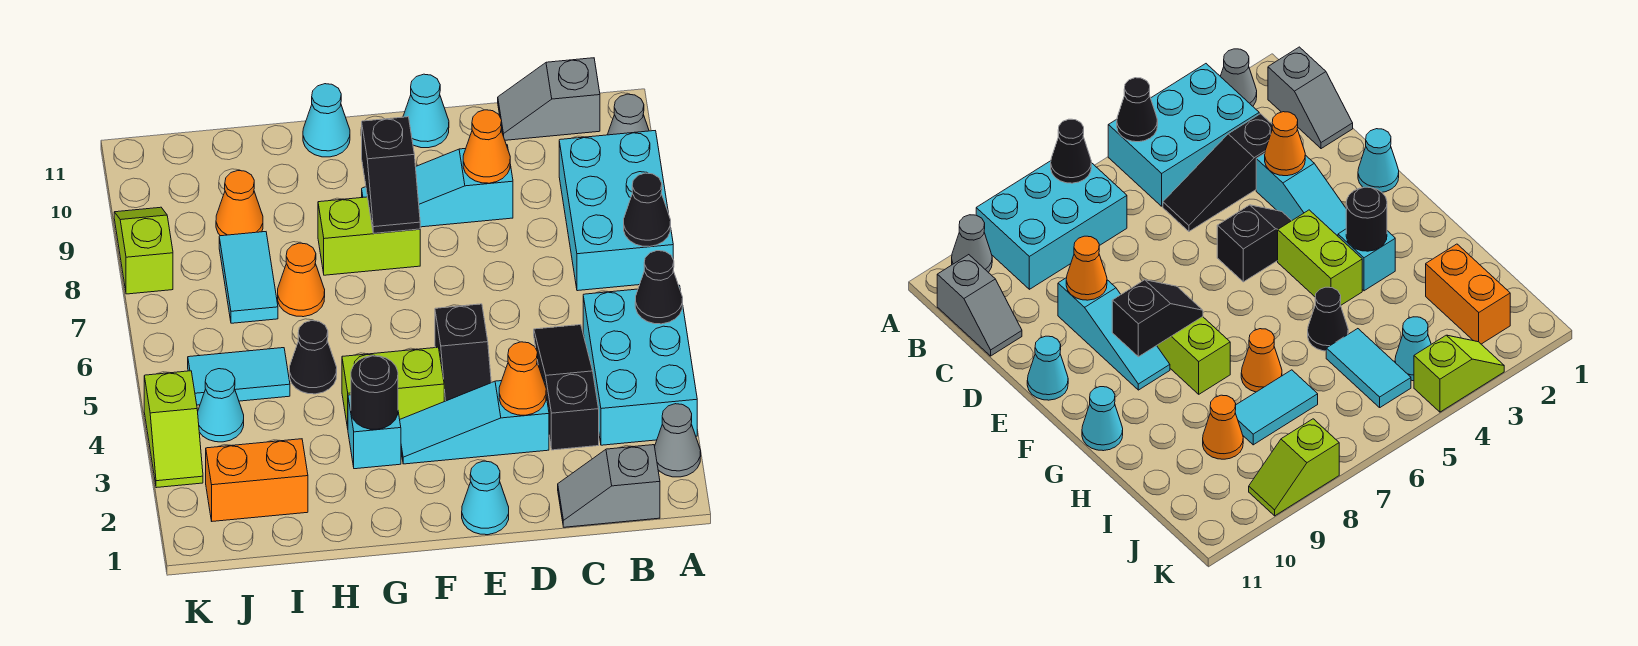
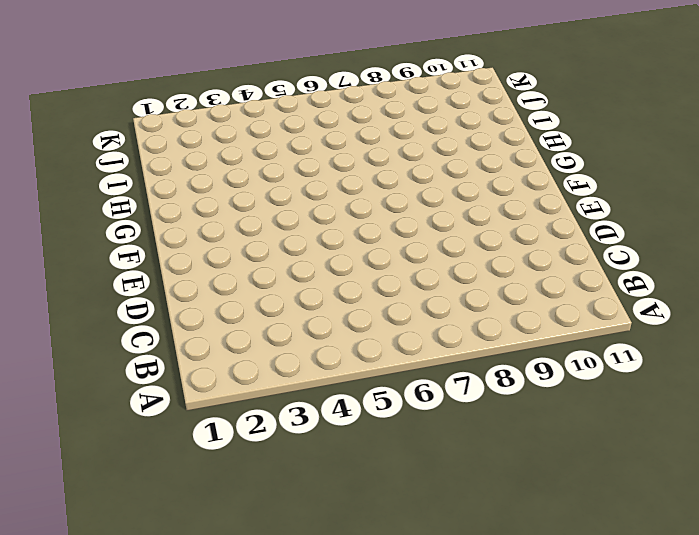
none -> grey cone A2 level 1
none -> cyan brick A3:B5 level 1
none -> cyan brick A7:B9 level 1
none -> grey cone A10 level 1

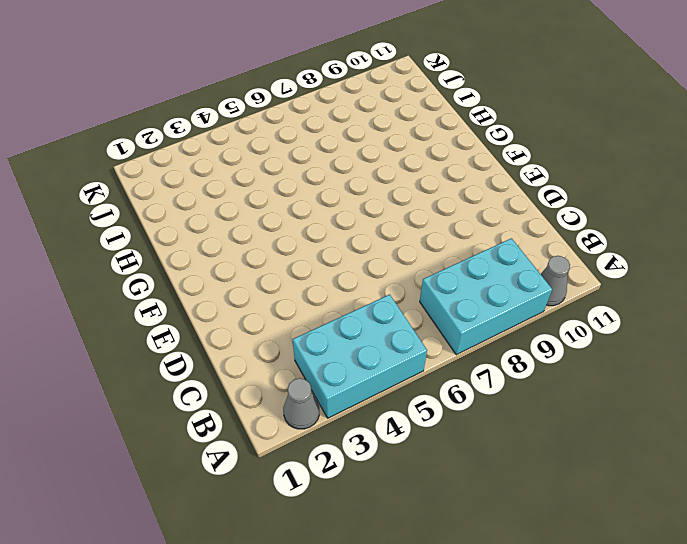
none -> grey slope B1:C1 level 1 top B
none -> grey slope B11:C11 level 1 top B
none -> black slope C3:C5 level 1 top 3
none -> cyan slope D3:F3 level 1 top D

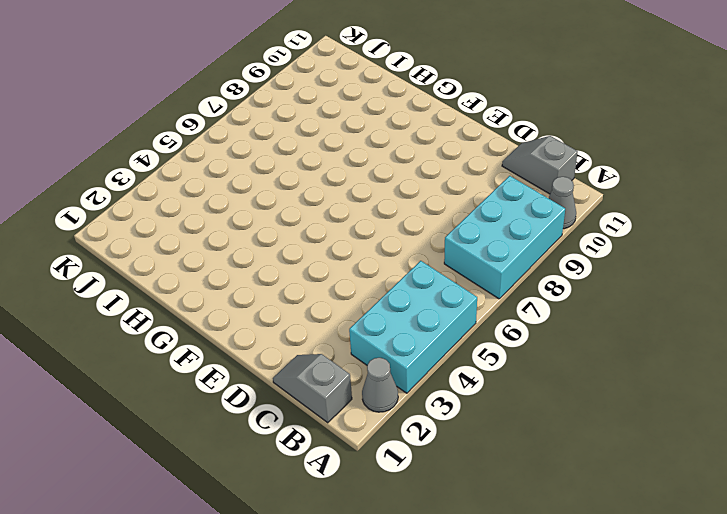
none -> black slope C3:C5 level 1 top 3
none -> cyan slope D3:F3 level 1 top D
none -> cyan slope D9:F9 level 1 top D
none -> cyan cone E1 level 1

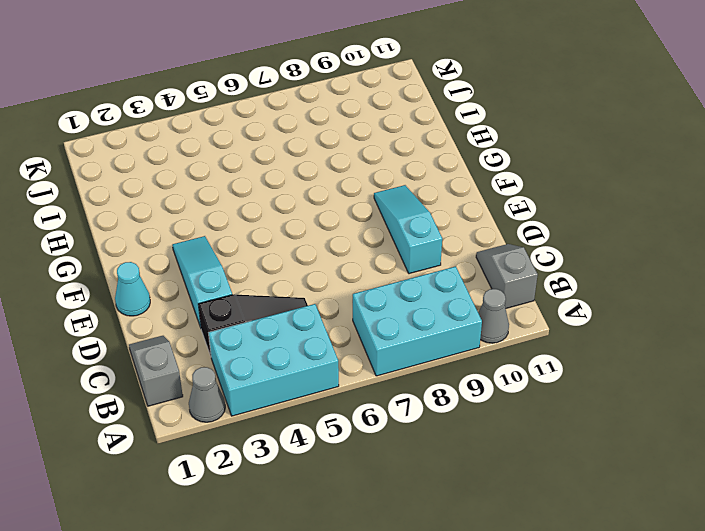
none -> black slope E4:E5 level 1 top 5
none -> cyan cone E11 level 1
none -> lime brick F4:G4 level 1
none -> lime brick F8:G8 level 1

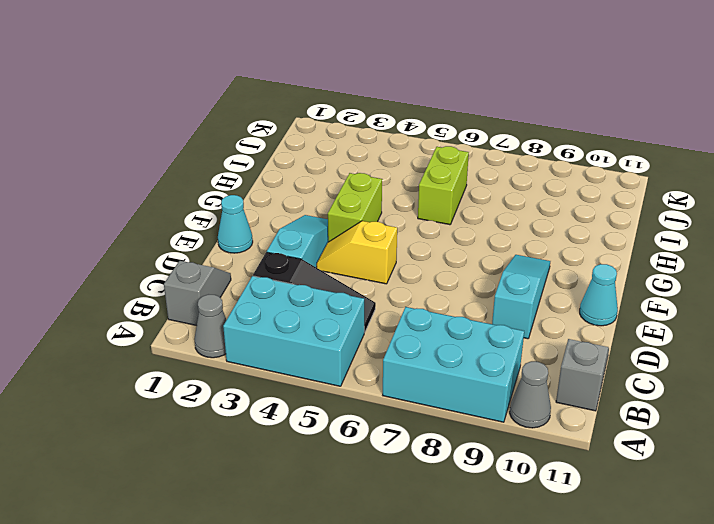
yellow slope E4:E5 level 1 top 5 -> black slope E4:E5 level 1 top 5
lime brick H6:I6 level 1 -> lime brick F8:G8 level 1
none -> cyan brick G3 level 1
none -> cyan cone G11 level 1
none -> black cone H5 level 1
none -> orange cone H7 level 1

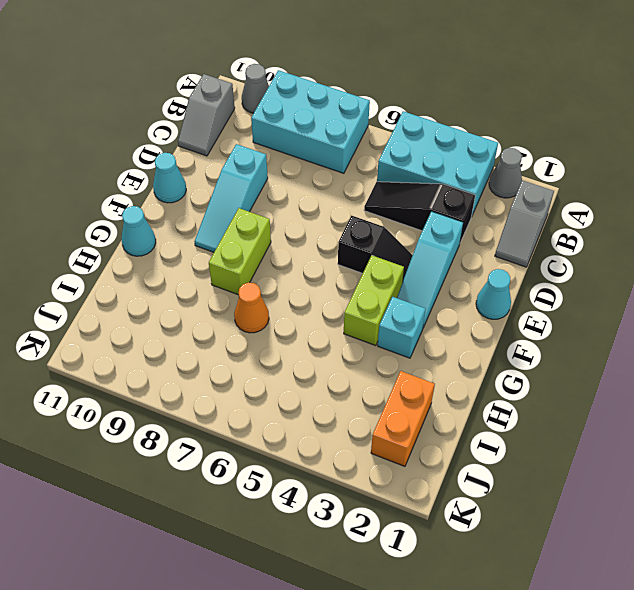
none -> black cone H5 level 1
none -> cyan tile I5:J5 level 1
none -> cyan tile I7:I8 level 1
none -> orange cone I9 level 1

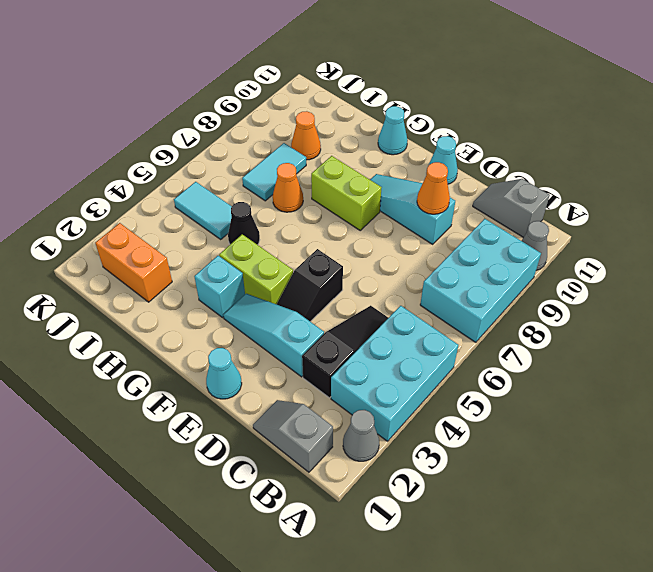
none -> cyan cone J4 level 1
none -> lime slope K3:K4 level 1 top 4
none -> lime slope K8:K9 level 1 top 8
none -> black cone A5 level 2

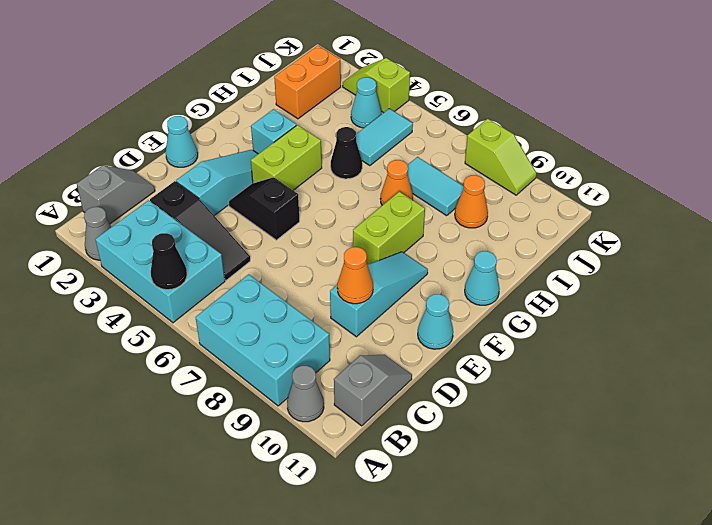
none -> black cone A7 level 2
none -> orange cone D3 level 2
none -> black slope F8:F9 level 2 top 9
none -> black round brick G3 level 2

